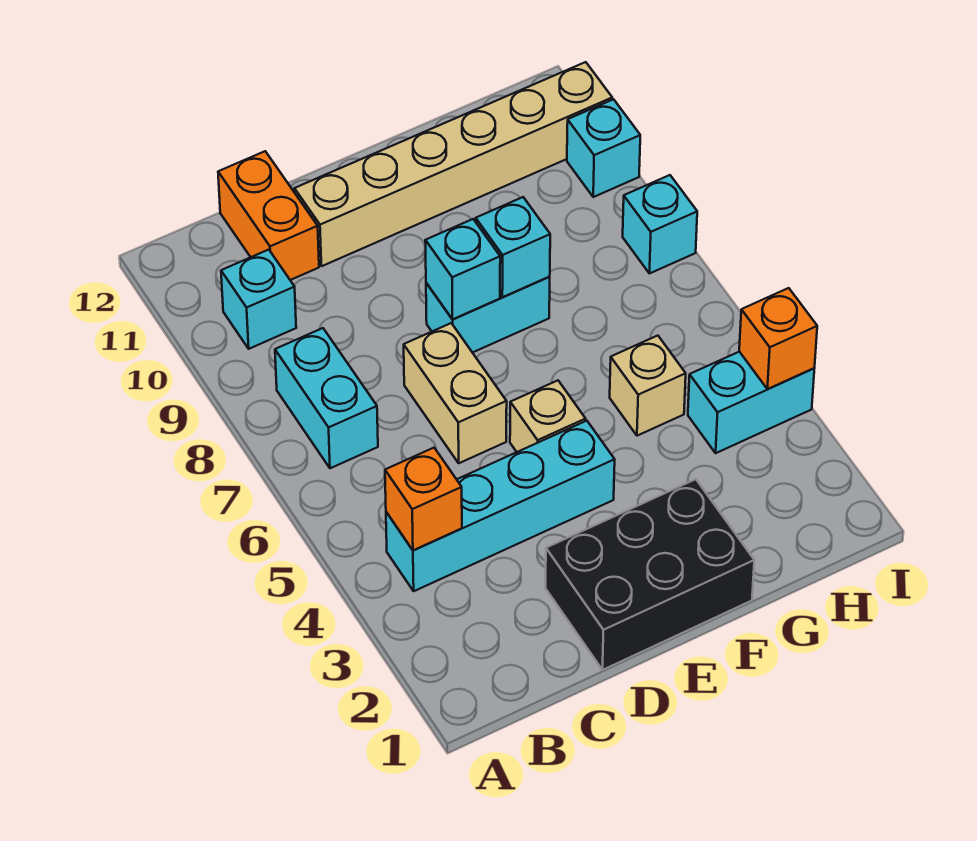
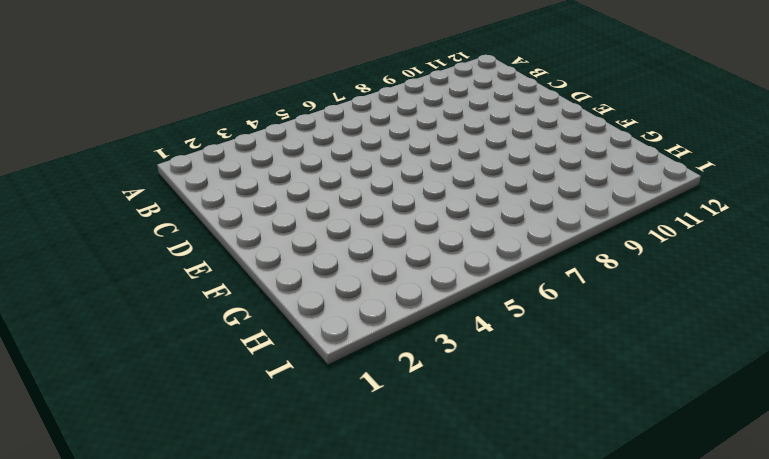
none -> cyan brick B4:E4 level 1
none -> cyan brick B7:B8 level 1
none -> cyan brick B10 level 1

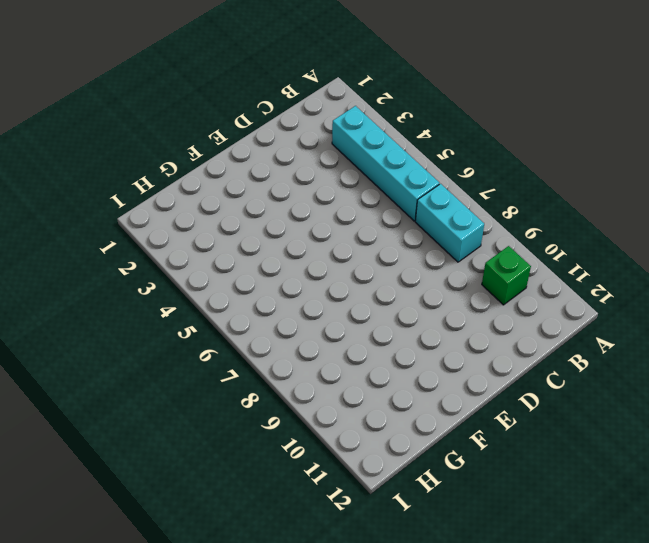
cyan brick B3:B6 level 1 -> cyan brick B4:E4 level 1
green brick B10 level 1 -> cyan brick B10 level 1
none -> orange brick C11:C12 level 1
none -> black brick D1:F2 level 1
none -> tan brick D6:D7 level 1

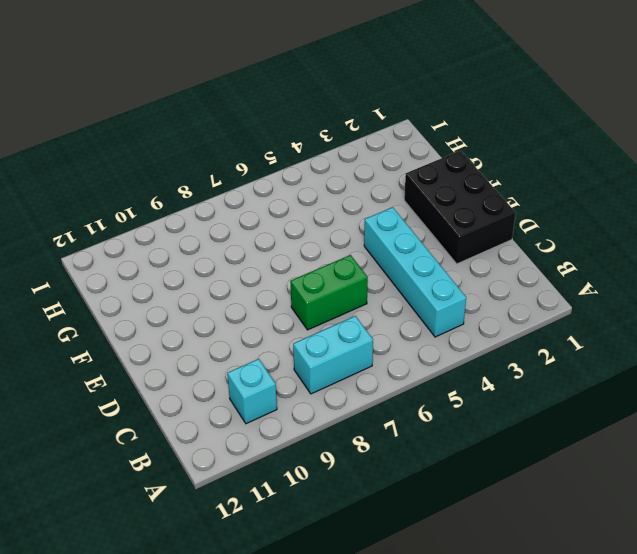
green brick D6:D7 level 1 -> tan brick D6:D7 level 1
none -> orange brick C11:C12 level 1
none -> tan brick D11:I11 level 1
none -> tan brick E5 level 1

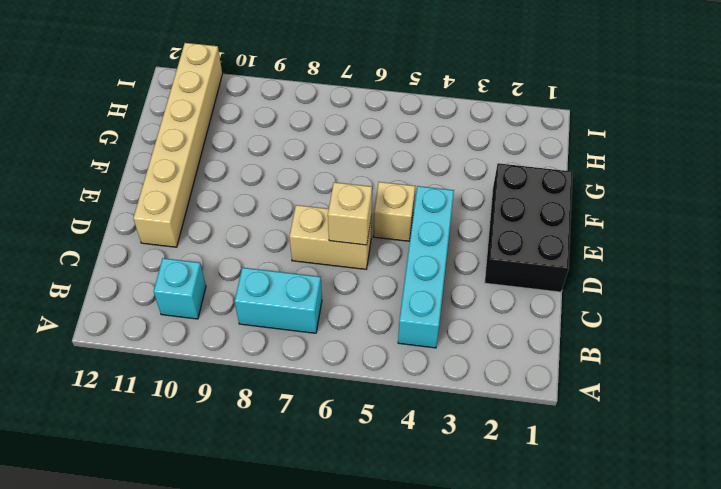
tan brick D6 level 2 -> tan brick G5 level 1
none -> orange brick C11:C12 level 1
none -> cyan brick E8:F8 level 1
none -> cyan brick H4:I4 level 1

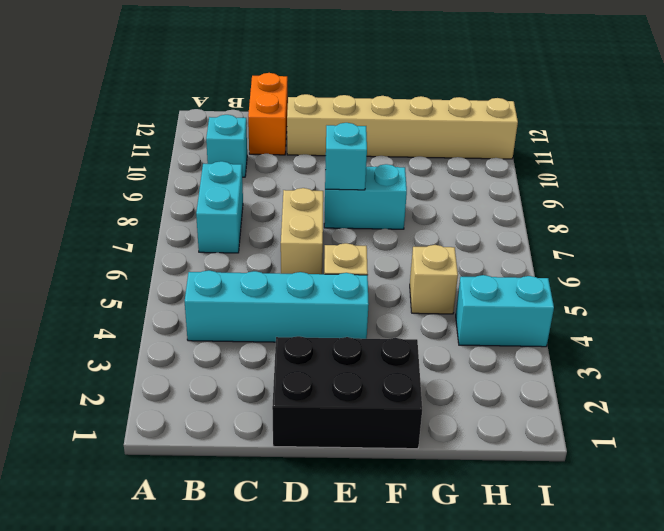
none -> cyan brick I8 level 1
none -> cyan brick I10 level 1
none -> orange brick B4 level 2

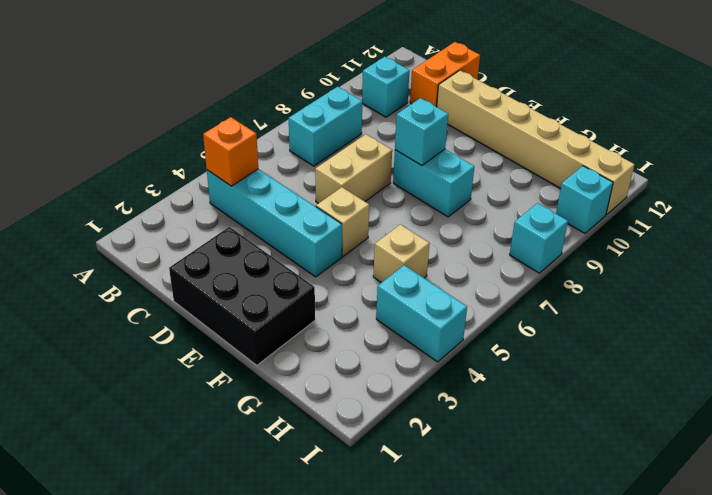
none -> cyan brick F8 level 2
none -> orange brick I4 level 2

